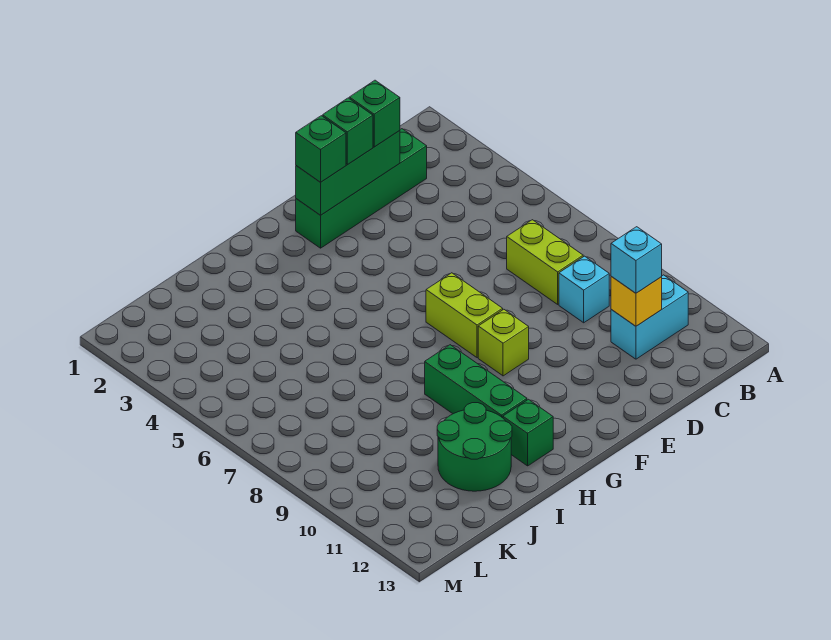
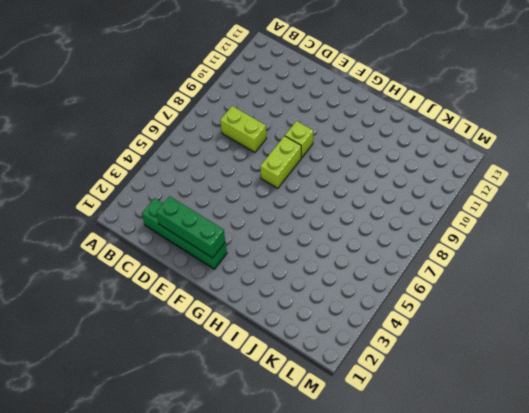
lime brick C8:D8 level 1 -> lime brick C7:C8 level 1
none -> cyan brick B11:C11 level 1
none -> cyan brick C9 level 1
none -> green brick H9:H11 level 1

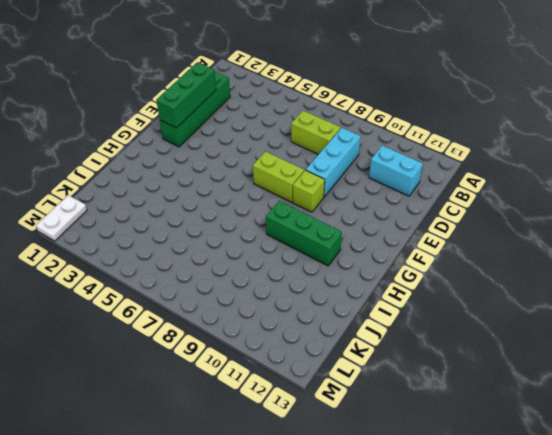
cyan brick C9:E9 level 1 -> cyan brick C9 level 1
cyan brick C11:C12 level 1 -> cyan brick B11:C11 level 1
white plate L1:M1 level 1 -> none
none -> green brick H12 level 1
none -> green round brick I11:J12 level 1
none -> yellow brick C11 level 2

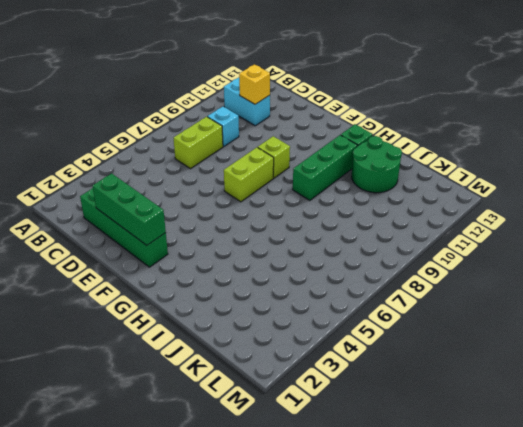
none -> cyan brick C11 level 3
none -> green brick D2 level 3
none -> green brick E2 level 3

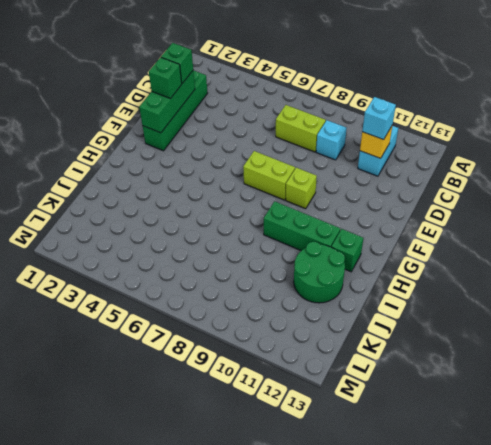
none -> green brick F2 level 3

